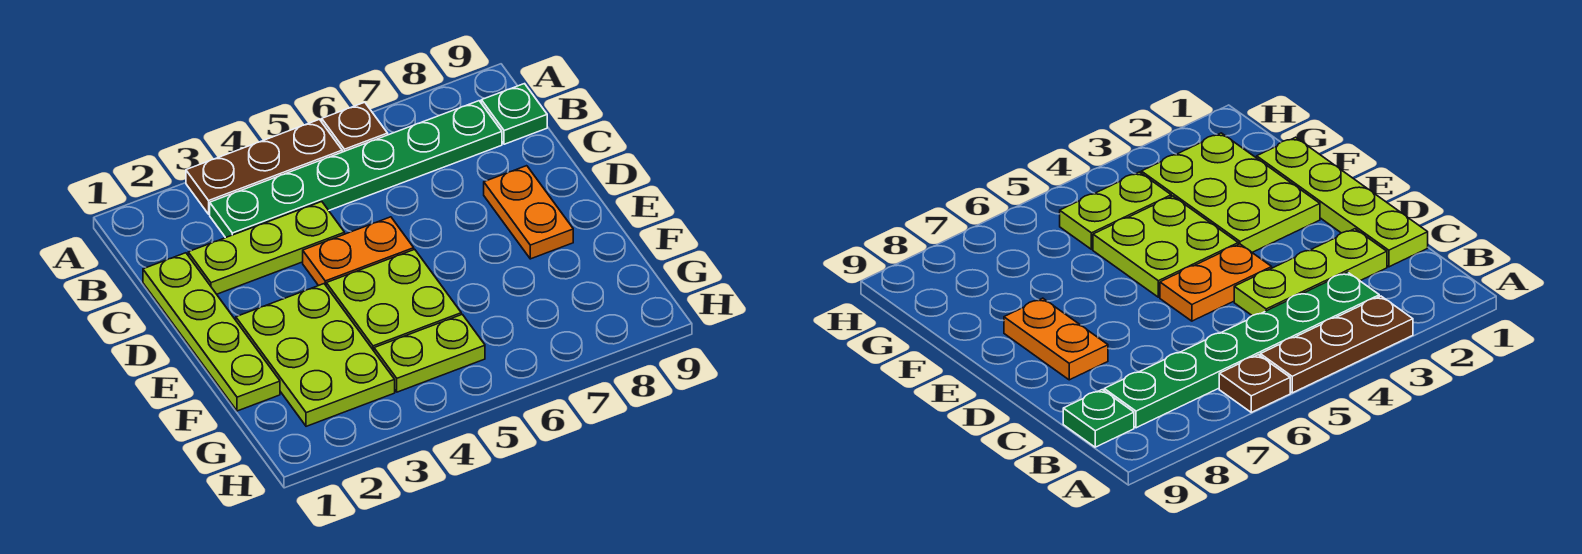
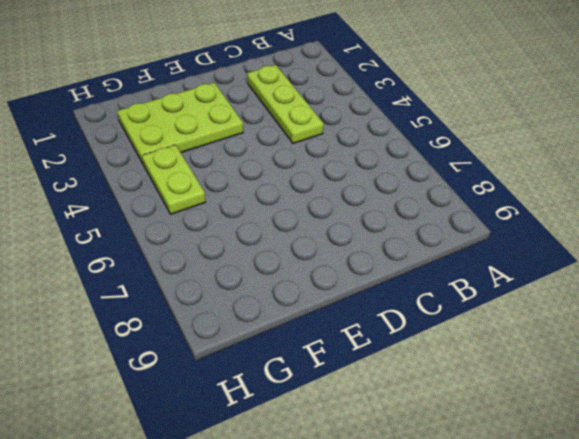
none -> brown plate A3:A5 level 1
none -> brown plate A6 level 1

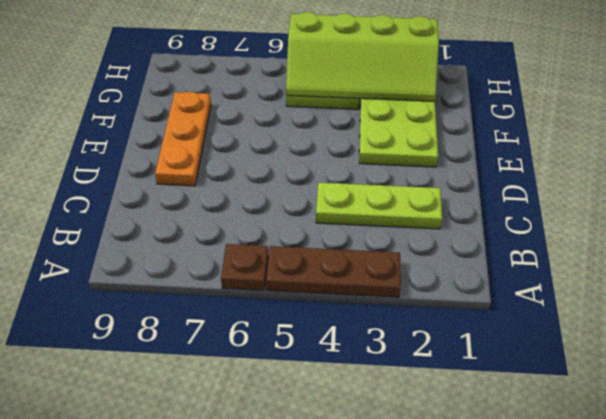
orange plate D8:F8 level 1 -> orange plate D8:E8 level 1
lime slope G2:H5 level 2 top H -> none
none -> green plate B3:B8 level 1
none -> green plate B9 level 1

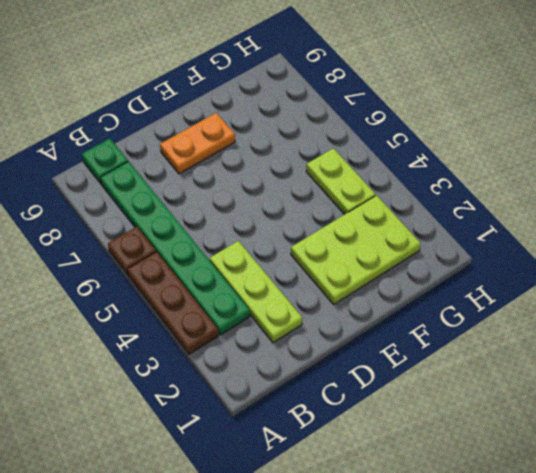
none -> lime plate C1:F1 level 1
none -> orange plate D4:D5 level 1

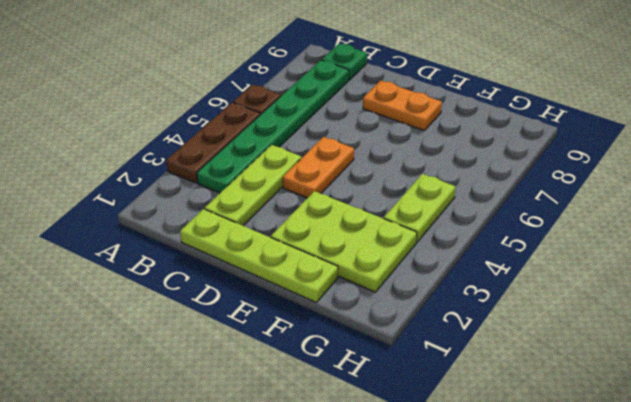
none -> lime plate E4:F5 level 1

